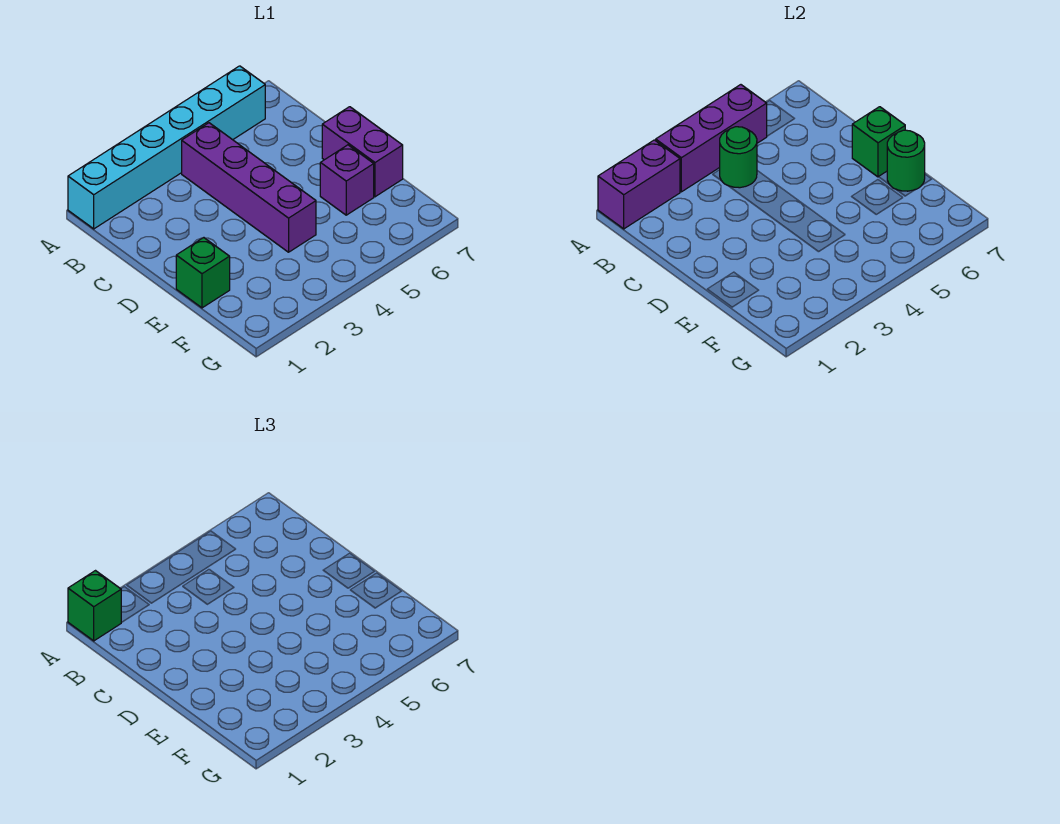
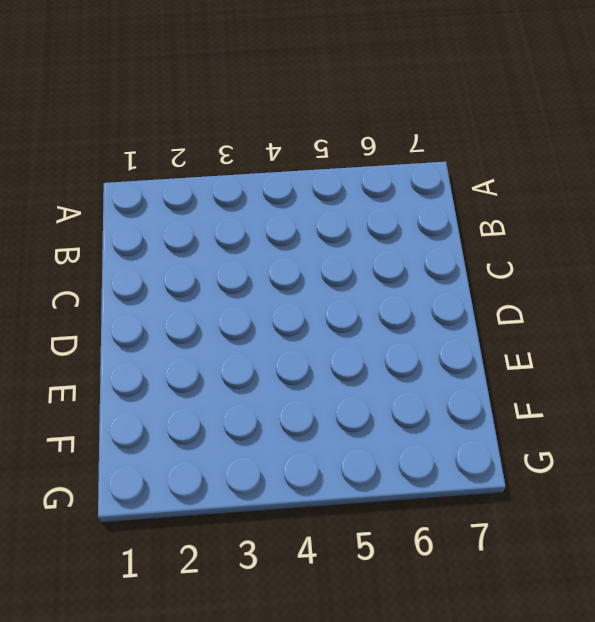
none -> cyan brick A1:A6 level 1
none -> purple brick B4:E4 level 1

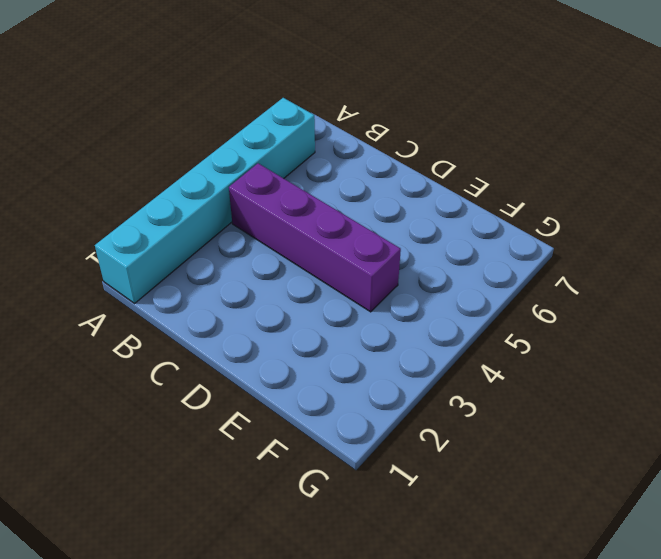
none -> purple brick D7:E7 level 1
none -> green brick E1 level 1

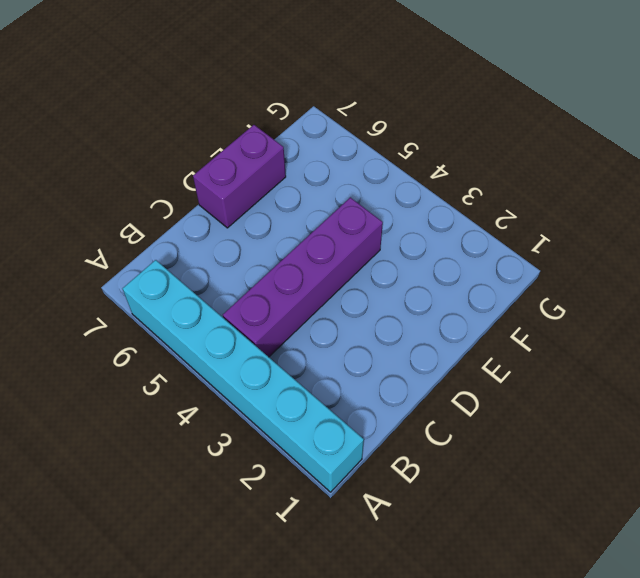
none -> green brick E1 level 1
none -> purple brick E6 level 1

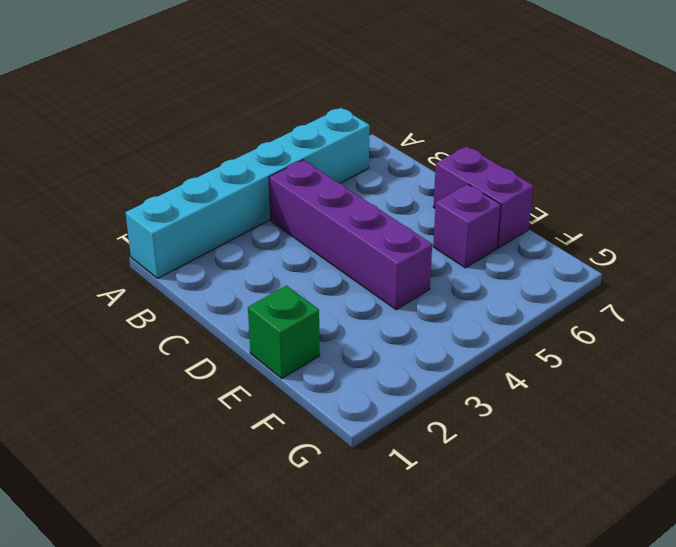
none -> purple brick A1:A2 level 2
none -> purple brick A3:A5 level 2

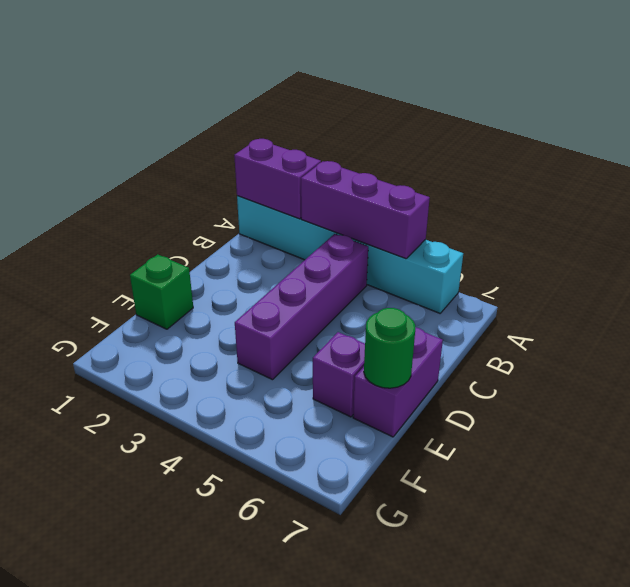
none -> green round brick B4 level 2
none -> green brick D7 level 2

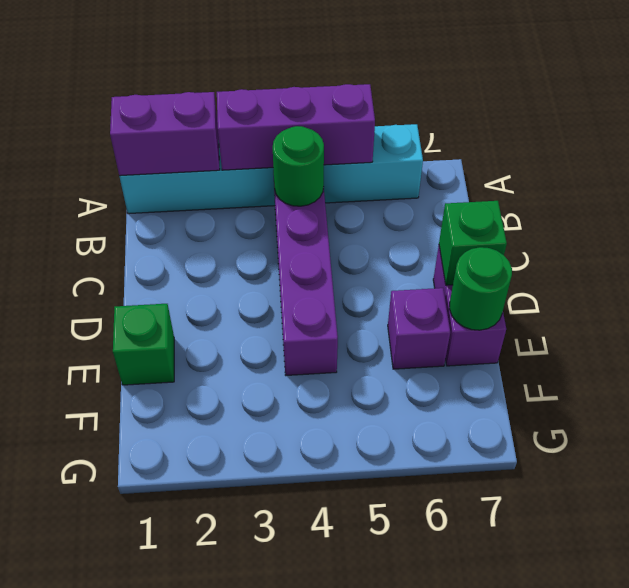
none -> green brick A1 level 3

